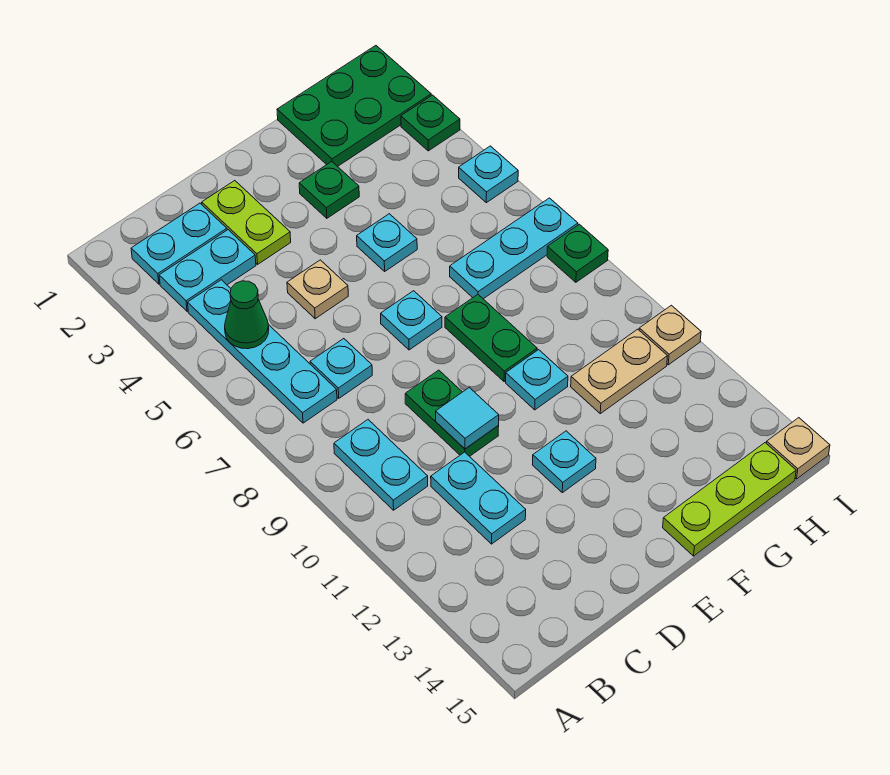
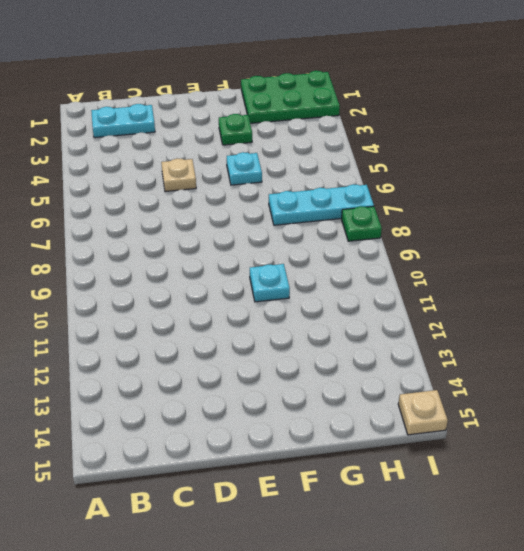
none -> cyan plate B3:C3 level 1
none -> cyan plate B4:B7 level 1
none -> cyan plate B9:B10 level 1

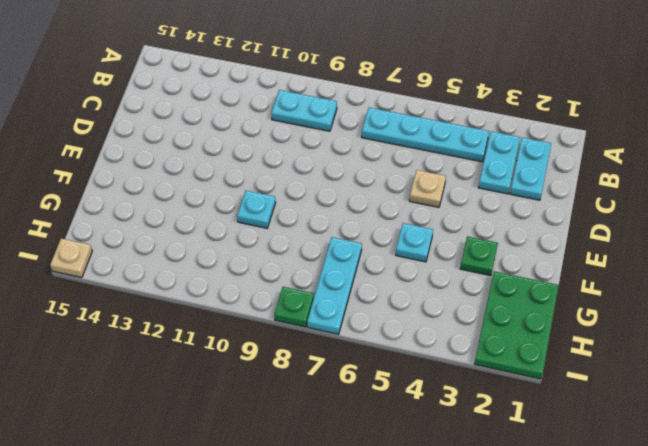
none -> cyan plate C7 level 1
none -> cyan plate C11:C12 level 1
none -> lime plate D2:D3 level 1

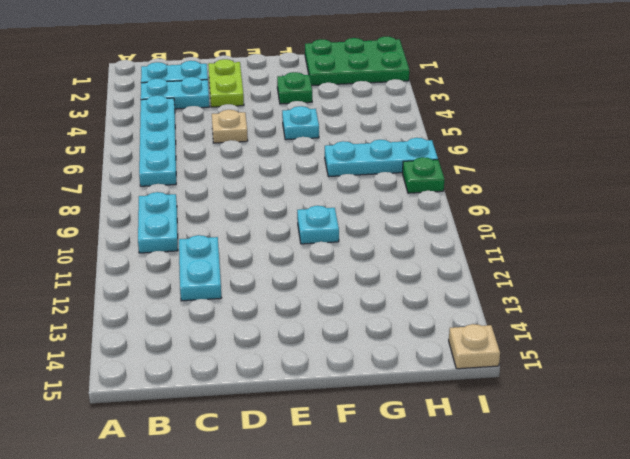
none -> cyan plate C7 level 1
none -> green plate D9:D10 level 1
none -> cyan plate E7 level 1

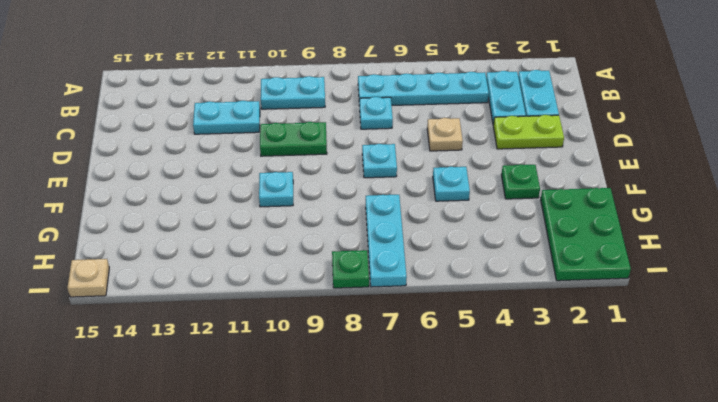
none -> cyan plate E12 level 1
none -> green plate F8:F9 level 1
none -> lime plate F15:H15 level 1

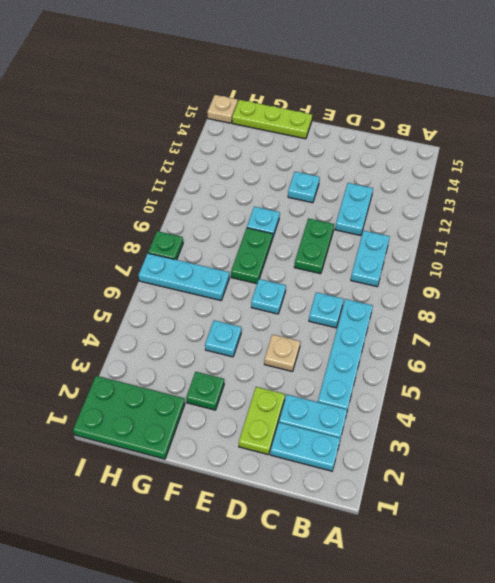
none -> tan plate G11:H11 level 1
none -> green plate I3 level 1
none -> cyan plate I5 level 1

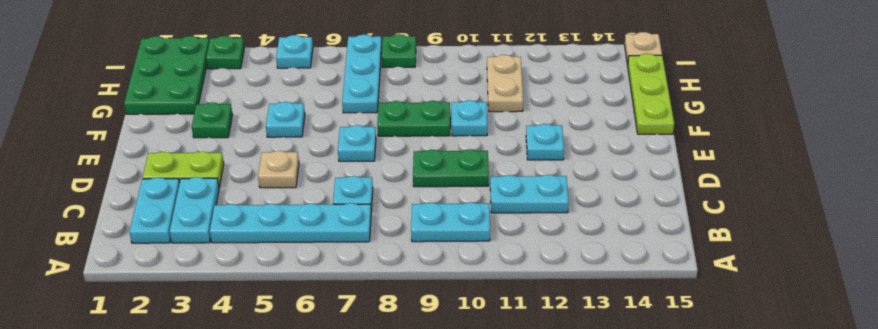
none -> tan plate I11 level 1
none -> green cone B5 level 2
none -> cyan tile D10 level 2

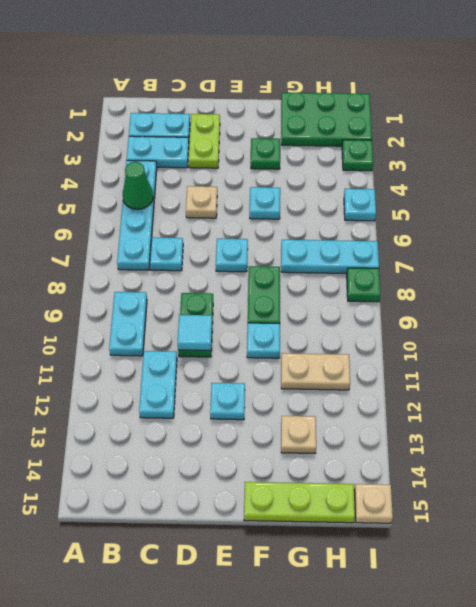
tan plate G13 level 1 -> tan plate I11 level 1

